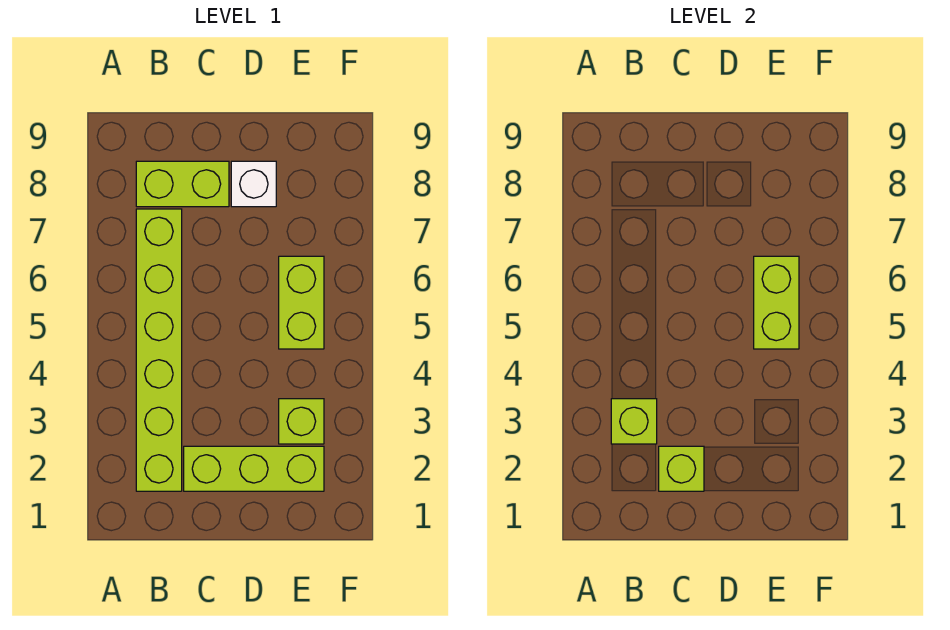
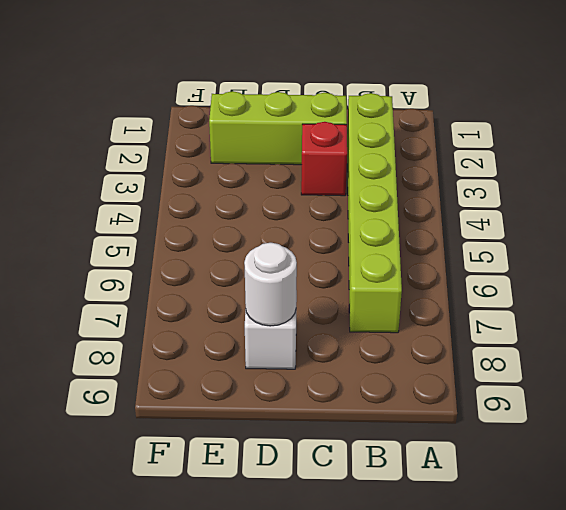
red brick C3 level 1 -> none
white round brick D8 level 2 -> none
none -> lime brick B8:C8 level 1
none -> lime brick E3 level 1

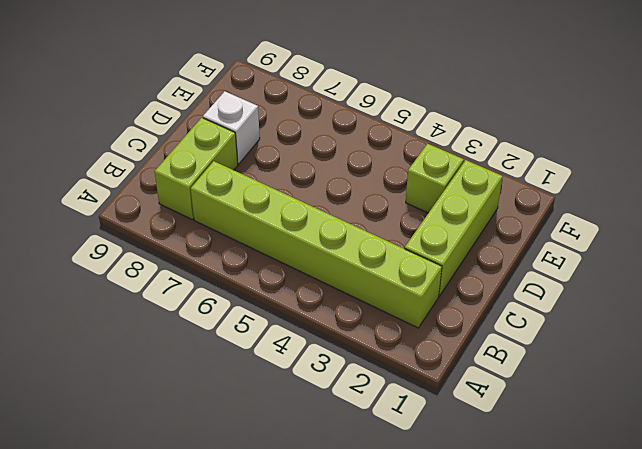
none -> lime brick E5:E6 level 1
none -> lime brick B3 level 2

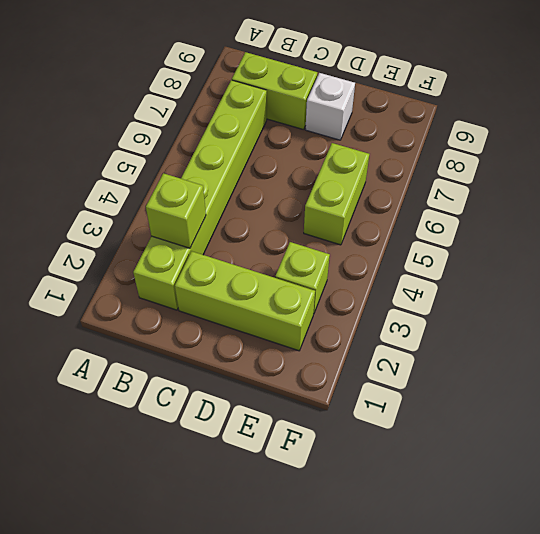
none -> lime brick C2 level 2
none -> lime brick E5:E6 level 2

